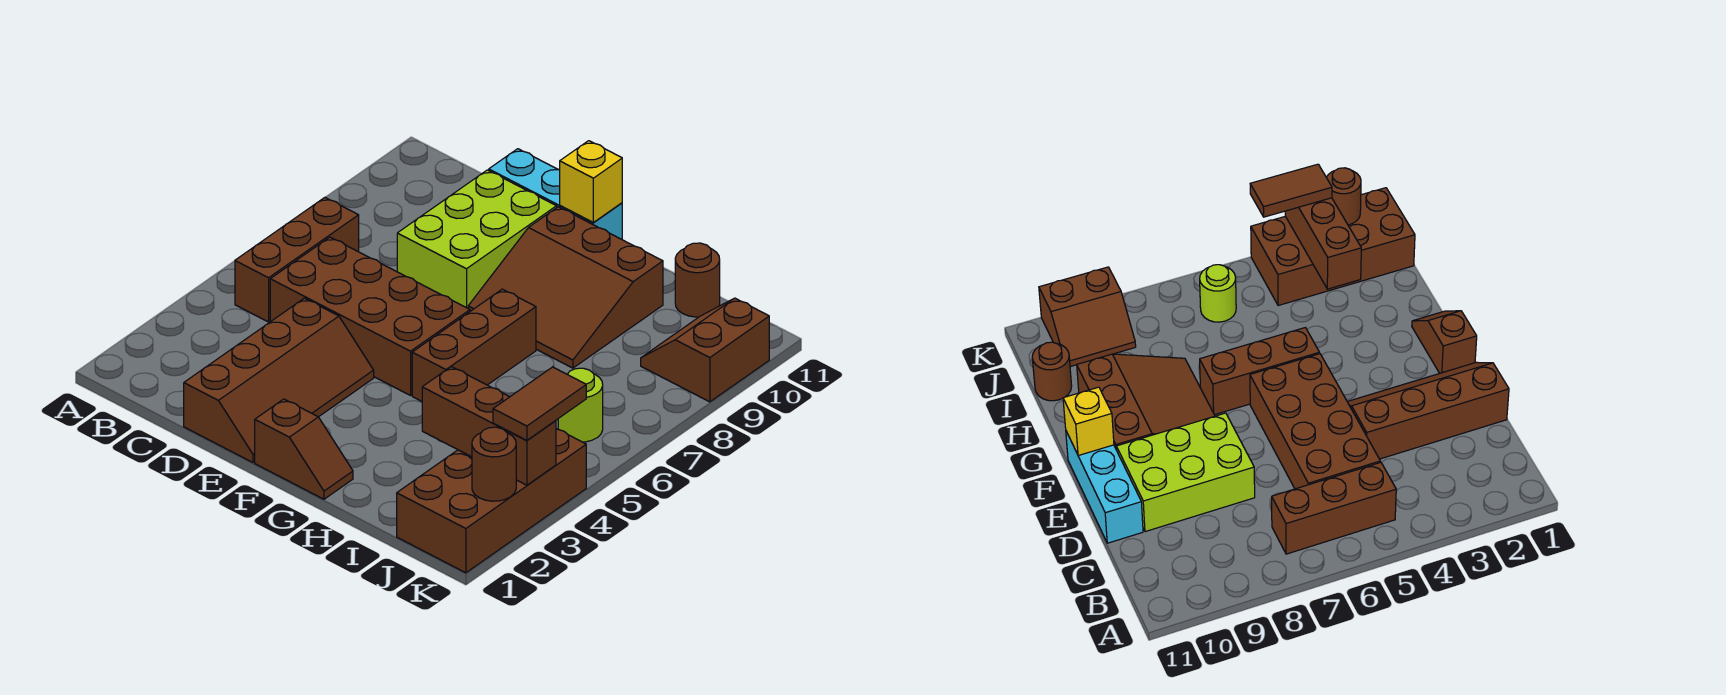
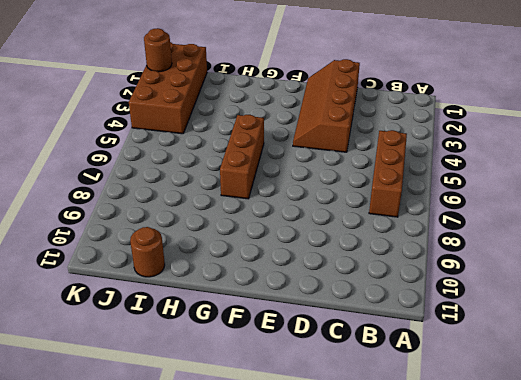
none -> brown brick C5:F6 level 1
none -> lime brick D8:E10 level 1
none -> cyan brick D11:F11 level 1

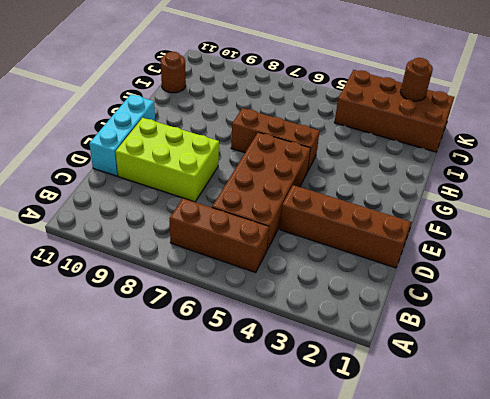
none -> brown slope F1:G1 level 1 top F
none -> brown slope F8:H10 level 1 top 10
none -> lime round brick J6 level 1

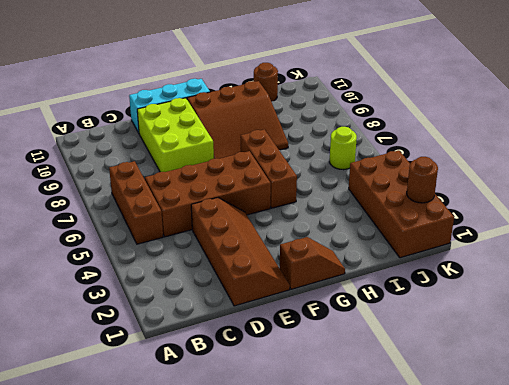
none -> brown slope J9:K10 level 1 top K
none -> yellow brick F11 level 2
none -> brown brick I3:K3 level 2

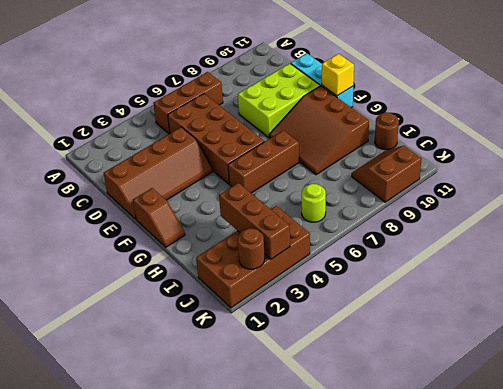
none -> brown tile K3:K4 level 3

